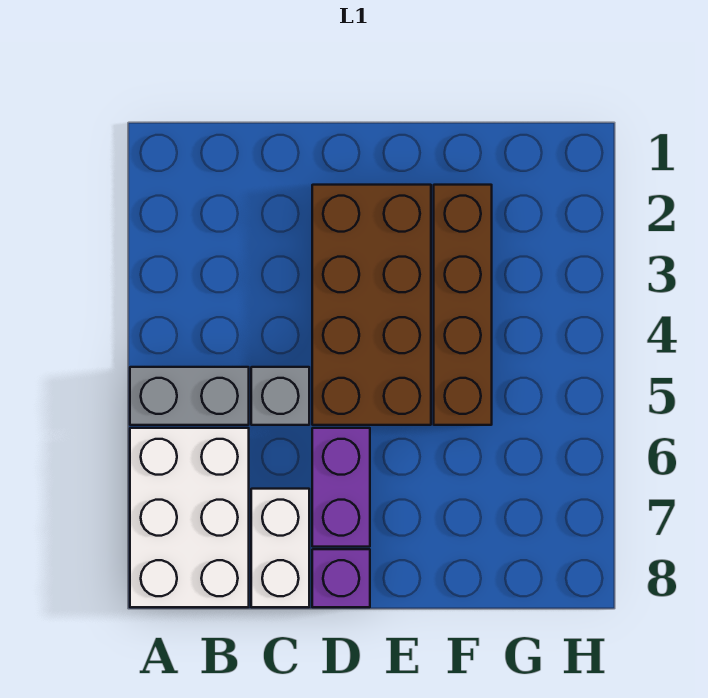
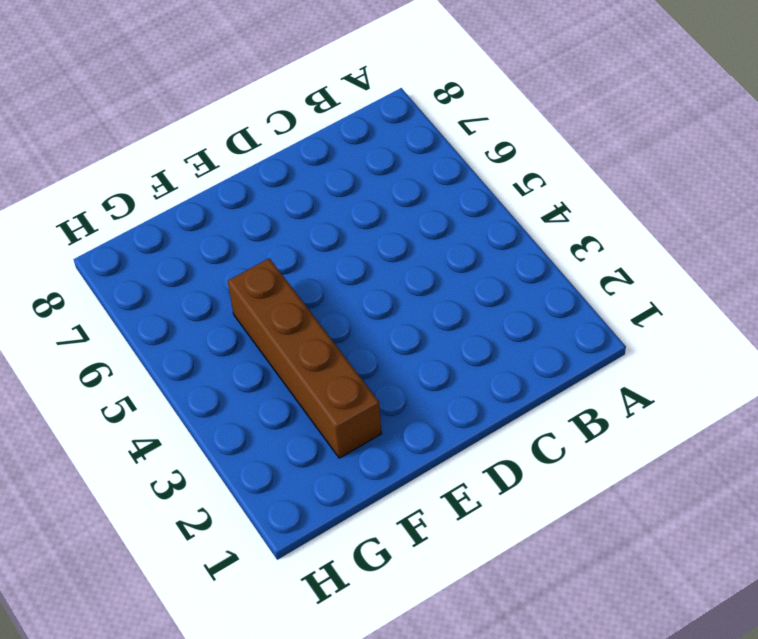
none -> grey brick A5:B5 level 1
none -> white brick A6:B8 level 1

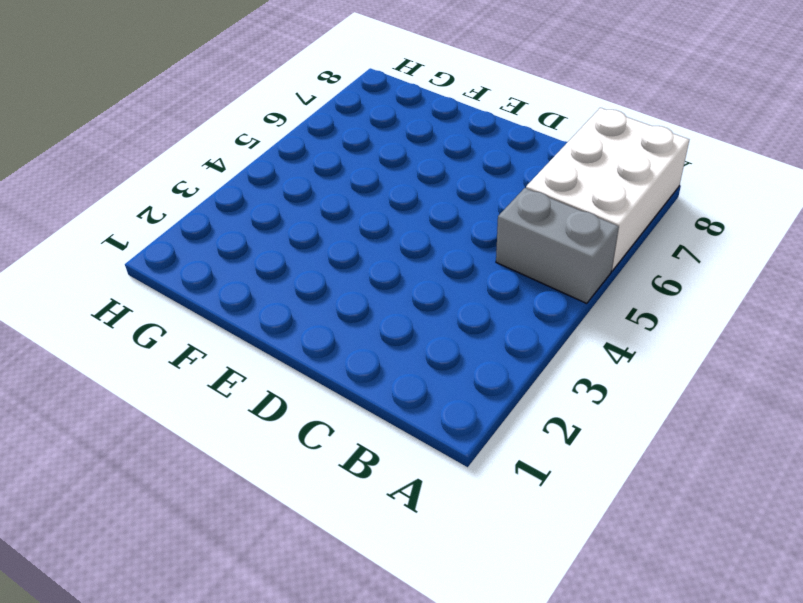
none -> grey brick C5 level 1
none -> white brick C7:C8 level 1

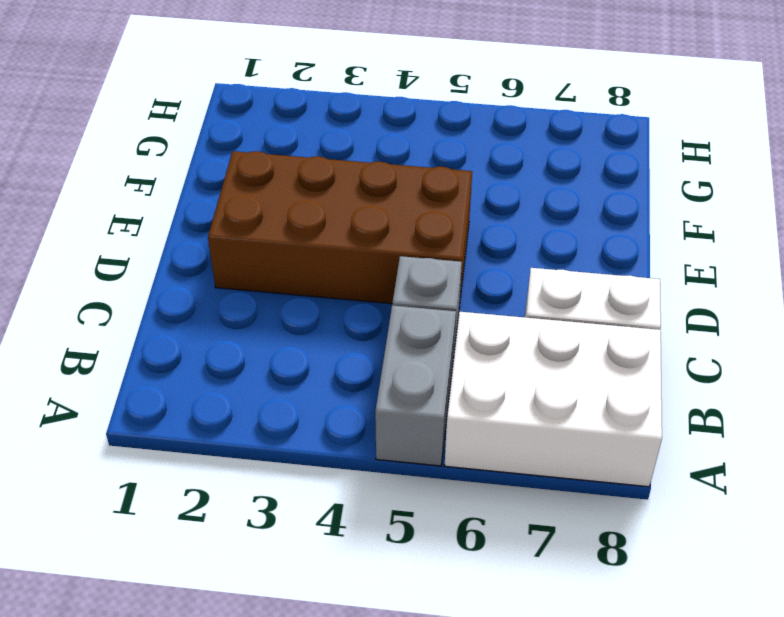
none -> purple brick D6:D7 level 1
none -> purple brick D8 level 1

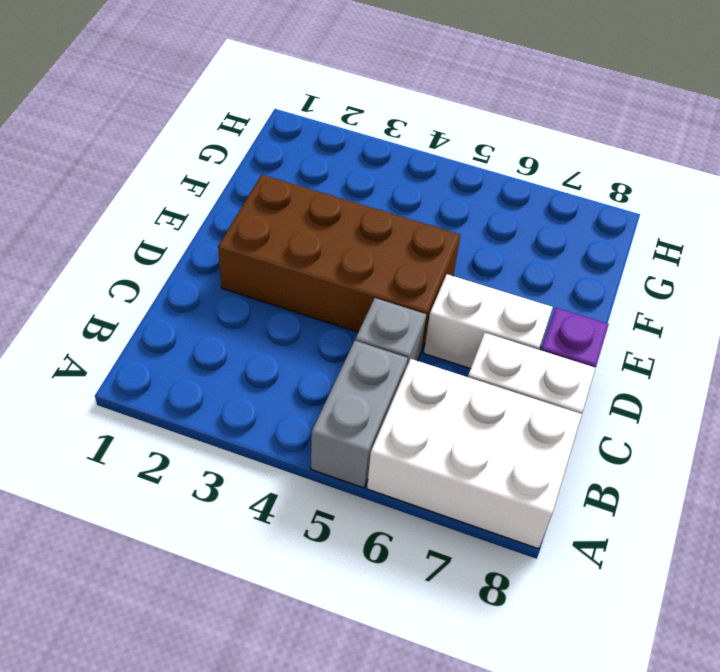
white brick D6:D7 level 1 -> purple brick D6:D7 level 1
none -> brown brick F2:F5 level 1

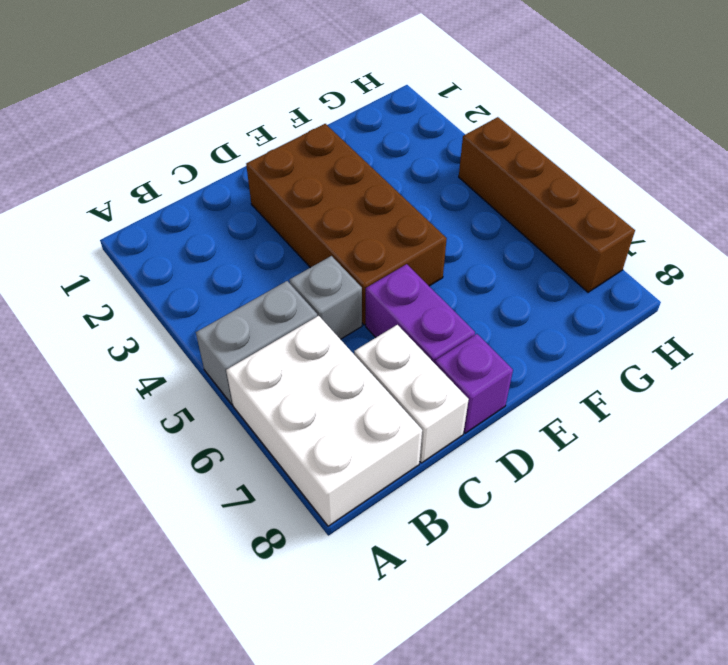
brown brick H4:H7 level 1 -> brown brick F2:F5 level 1

